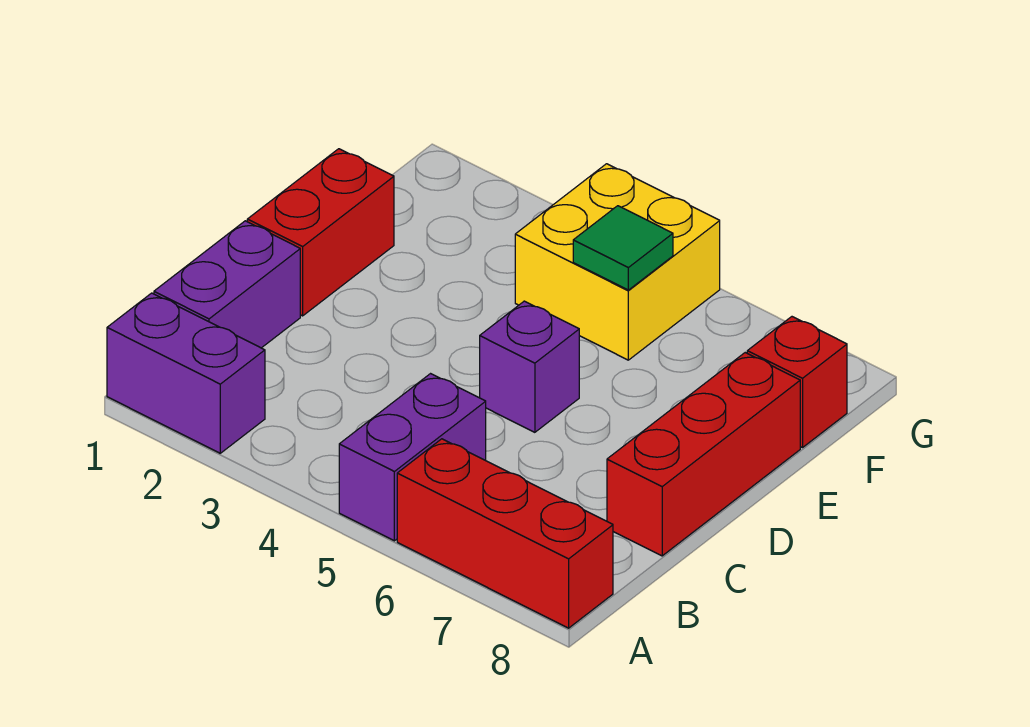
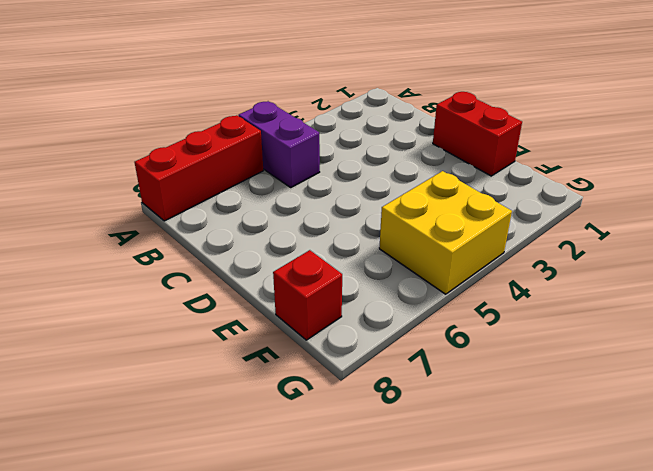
none -> purple brick A1:A2 level 1
none -> purple brick B1:C1 level 1

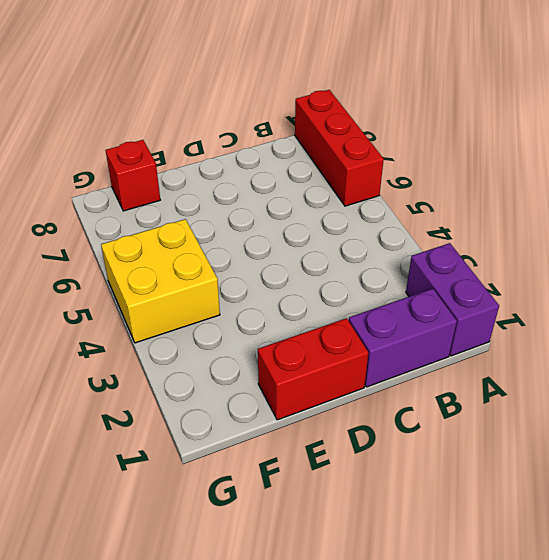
none -> purple brick A5:B5 level 1
none -> red brick C8:E8 level 1

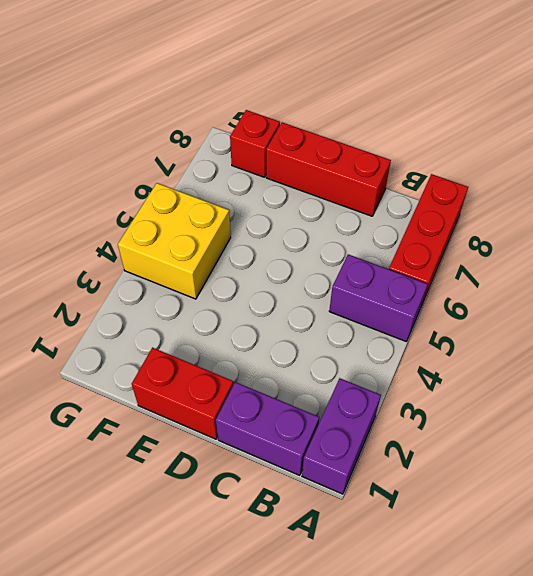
none -> purple brick D5 level 1
none -> green tile F5 level 2

